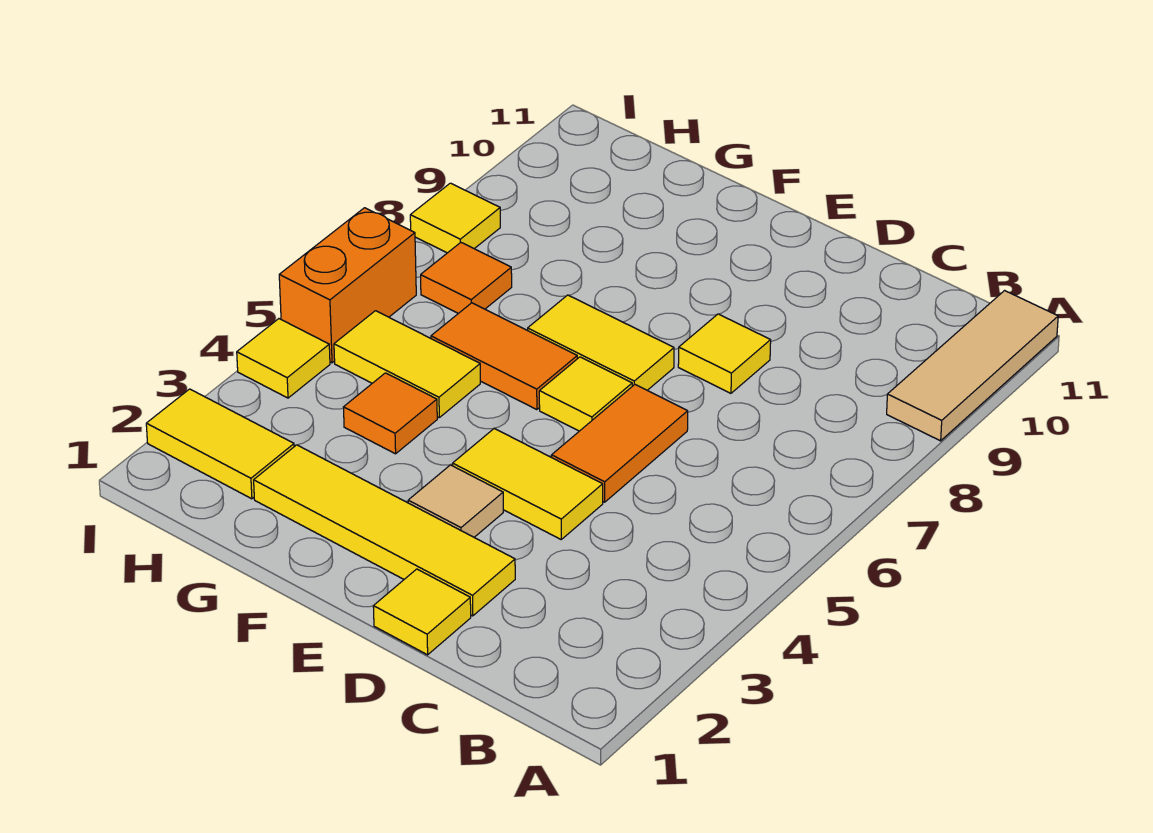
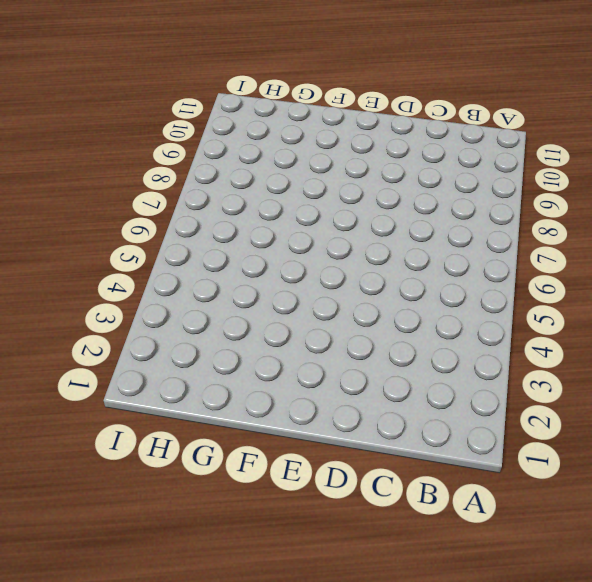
none -> tan tile A9:A11 level 1
none -> yellow tile D1 level 1
none -> yellow tile D2:G2 level 1

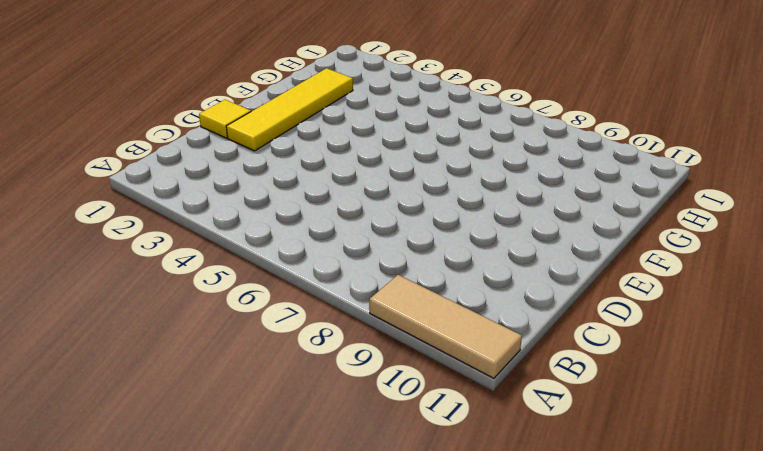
none -> yellow tile D4:E4 level 1
none -> orange tile D5:D6 level 1
none -> yellow tile D8 level 1

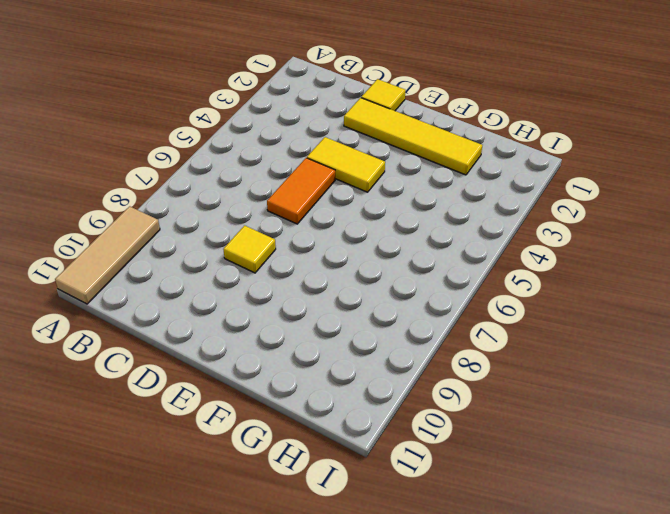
none -> tan tile E3 level 1
none -> yellow tile E6 level 1
none -> yellow tile E7:F7 level 1

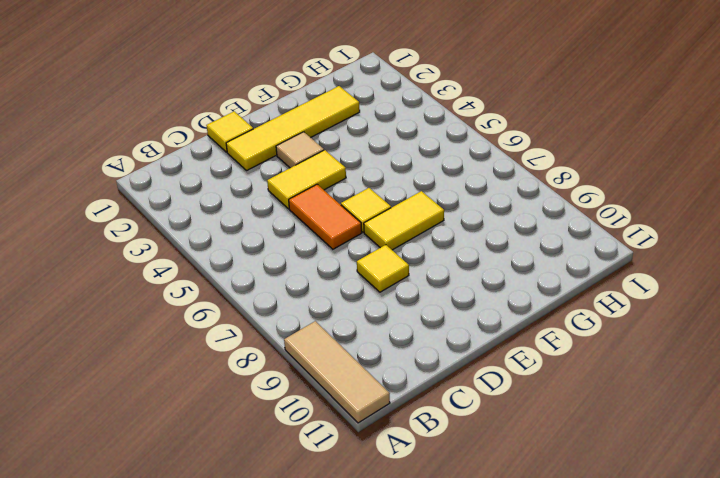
none -> orange tile F6:G6 level 1
none -> orange tile G4 level 1
none -> yellow tile G5:H5 level 1

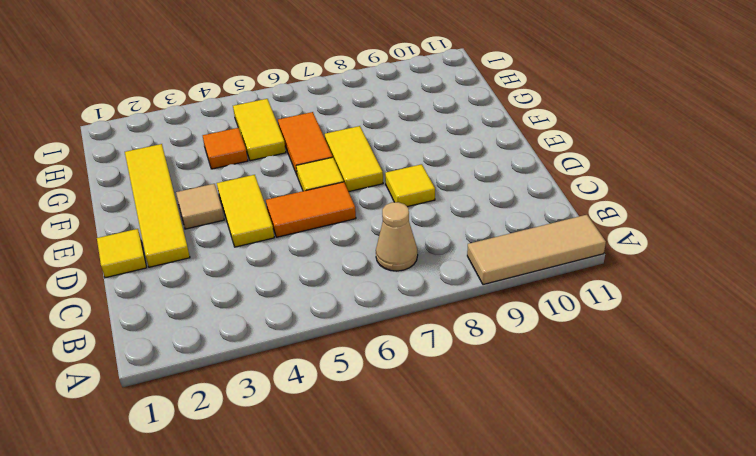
tan cone B7 level 1 -> none
none -> yellow tile H2:I2 level 1
none -> orange tile H7 level 1
none -> yellow tile I4 level 1

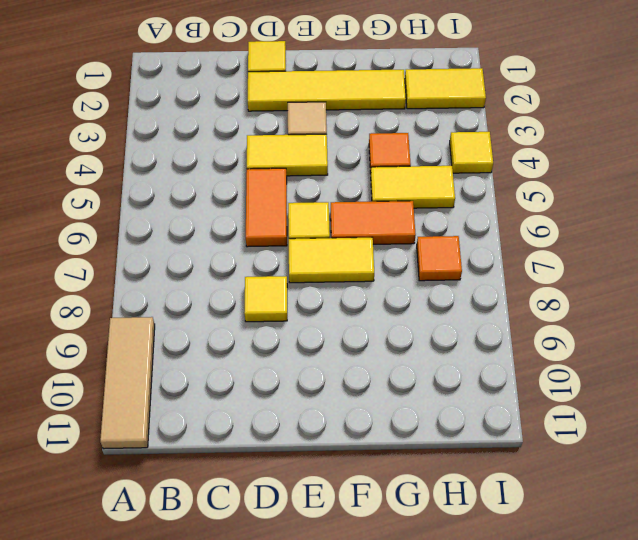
none -> orange brick I5:I6 level 1
none -> yellow tile I8 level 1

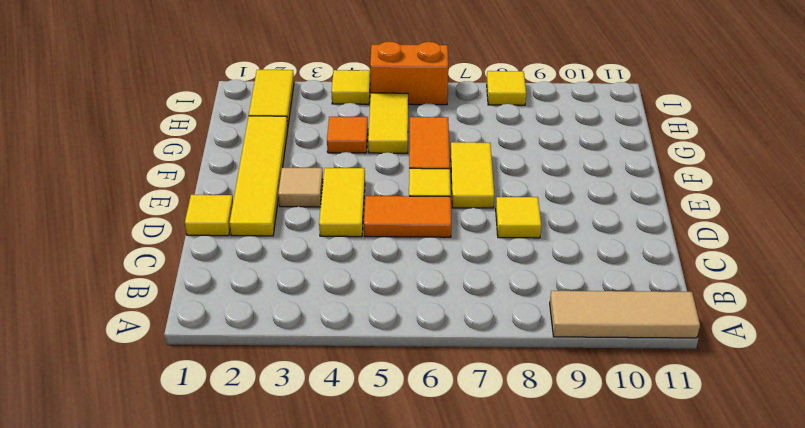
none -> orange tile H7 level 1

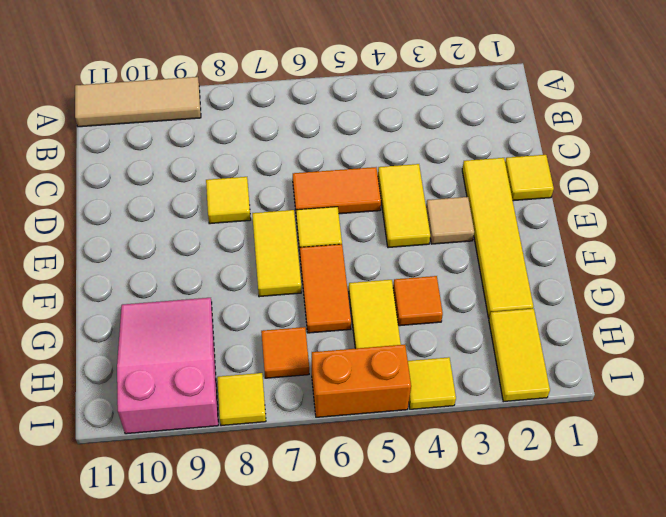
pink slope G9:I10 level 1 top I -> none

